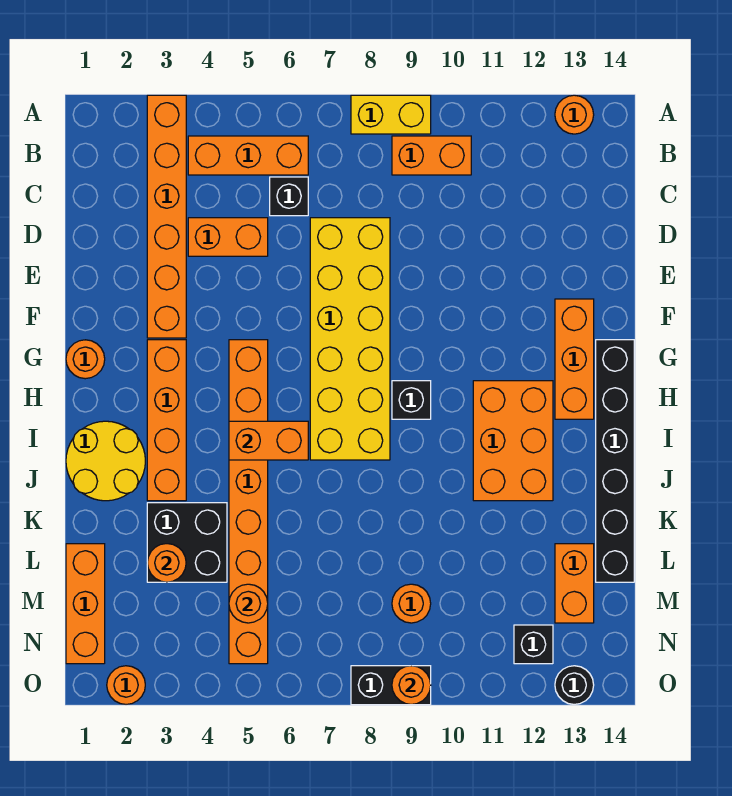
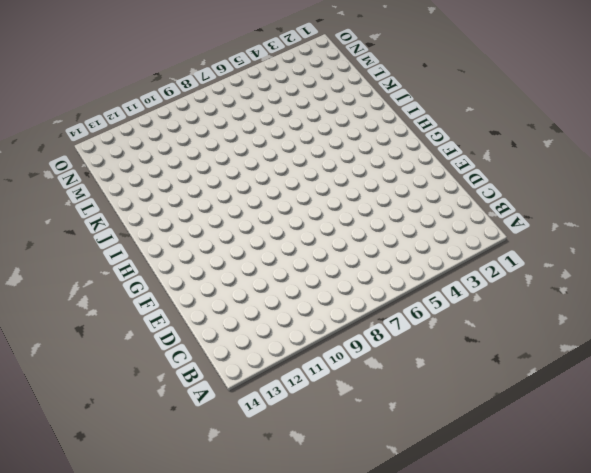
none -> orange brick A3:F3 level 1
none -> yellow brick A8:A9 level 1
none -> orange round brick A13 level 1

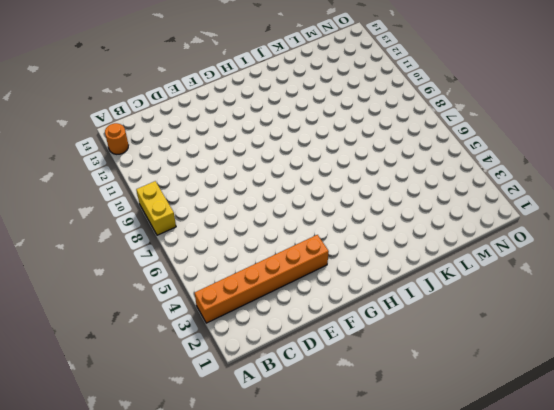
none -> orange brick B4:B6 level 1
none -> orange brick B9:B10 level 1
none -> black brick C6 level 1

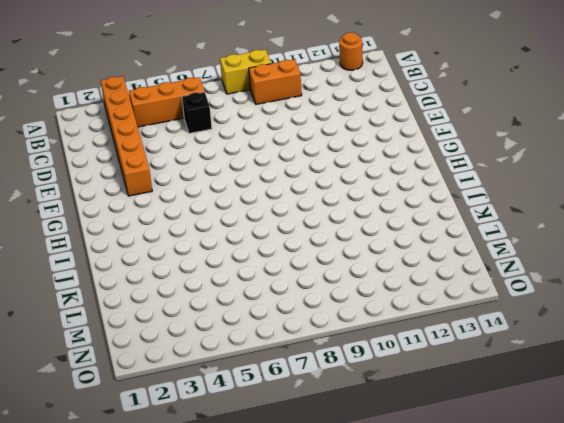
none -> orange brick D4:D5 level 1
none -> yellow brick D7:I8 level 1
none -> orange brick F13:H13 level 1

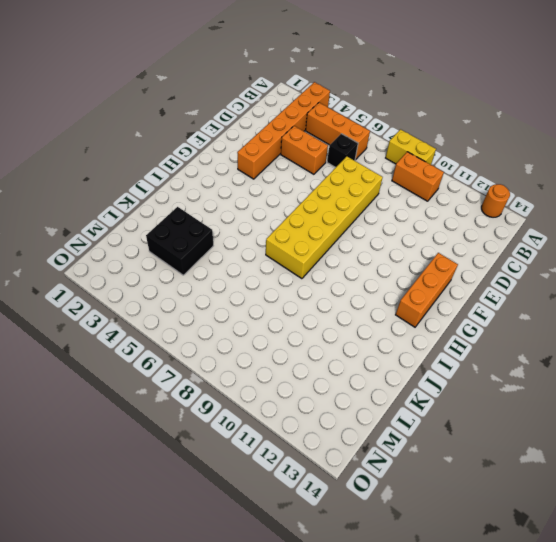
none -> orange round brick G1 level 1
none -> orange brick G3:J3 level 1
none -> orange brick G5:N5 level 1

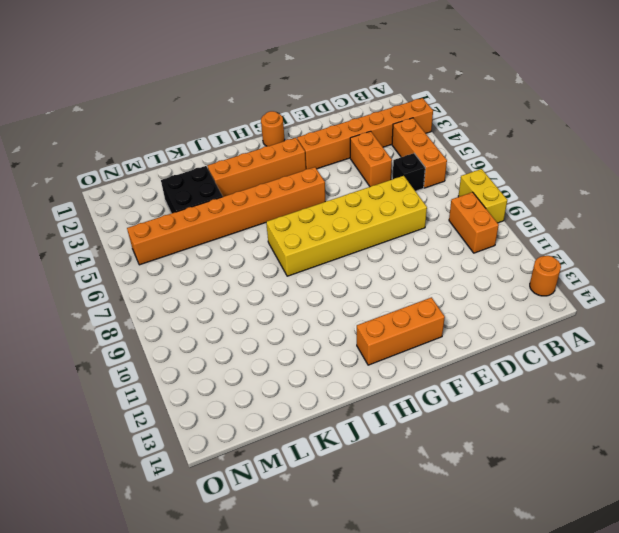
none -> black brick G14:L14 level 1
none -> black brick H9 level 1
none -> orange brick H11:J12 level 1

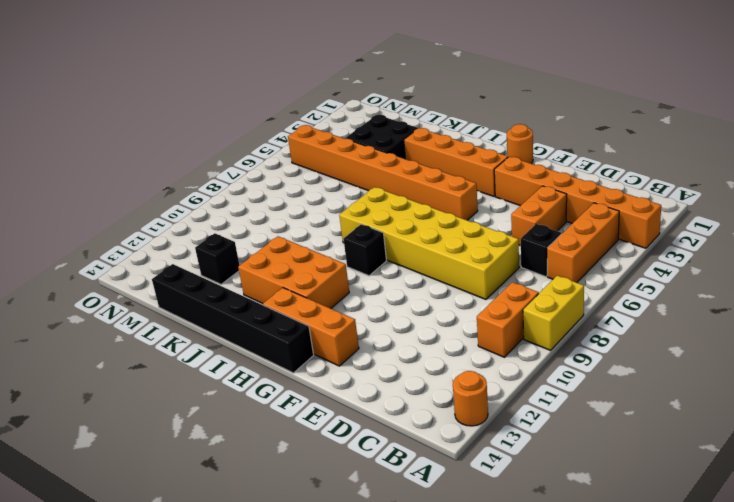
black brick L12 level 1 -> black brick N12 level 1
none -> yellow round brick I1:J2 level 1
none -> orange brick L1:N1 level 1
none -> orange brick L13:M13 level 1

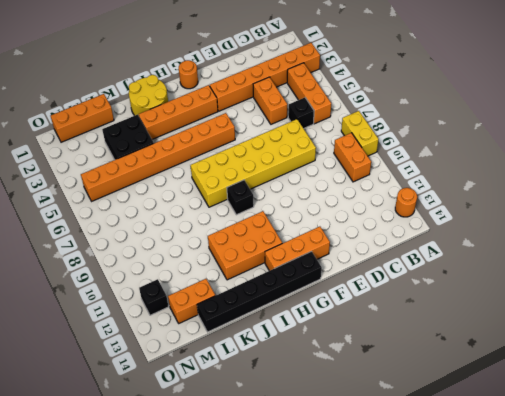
none -> orange round brick M9 level 1
none -> orange round brick O2 level 1
none -> black brick O8:O9 level 1

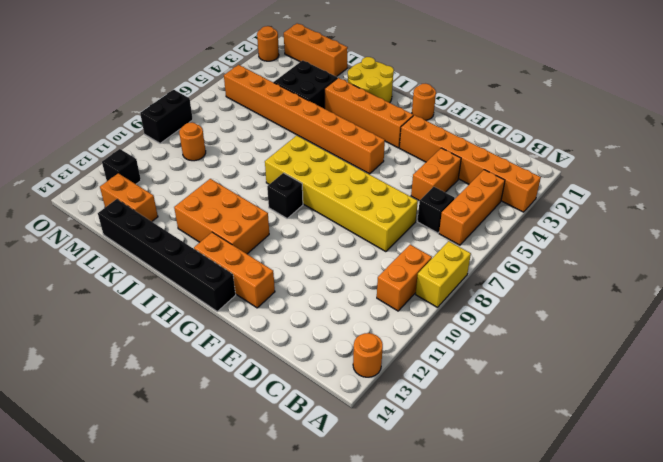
none -> black round brick O13 level 1
none -> orange brick I5:I6 level 2
none -> orange round brick L3 level 2

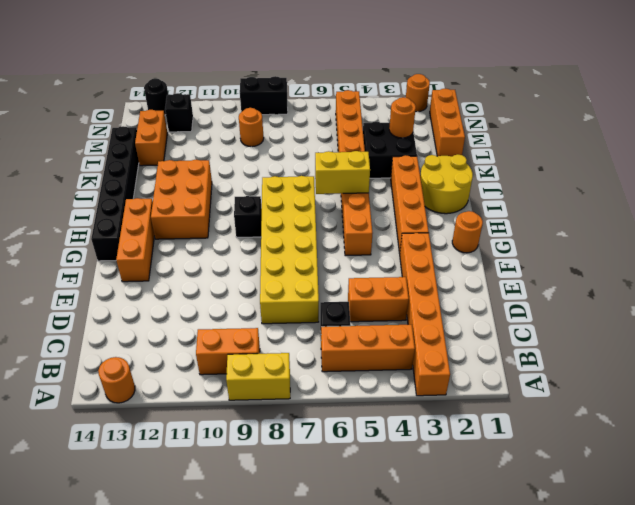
yellow brick I5:I6 level 2 -> orange brick I5:I6 level 2
none -> orange round brick M5 level 2
none -> orange round brick O9 level 2

